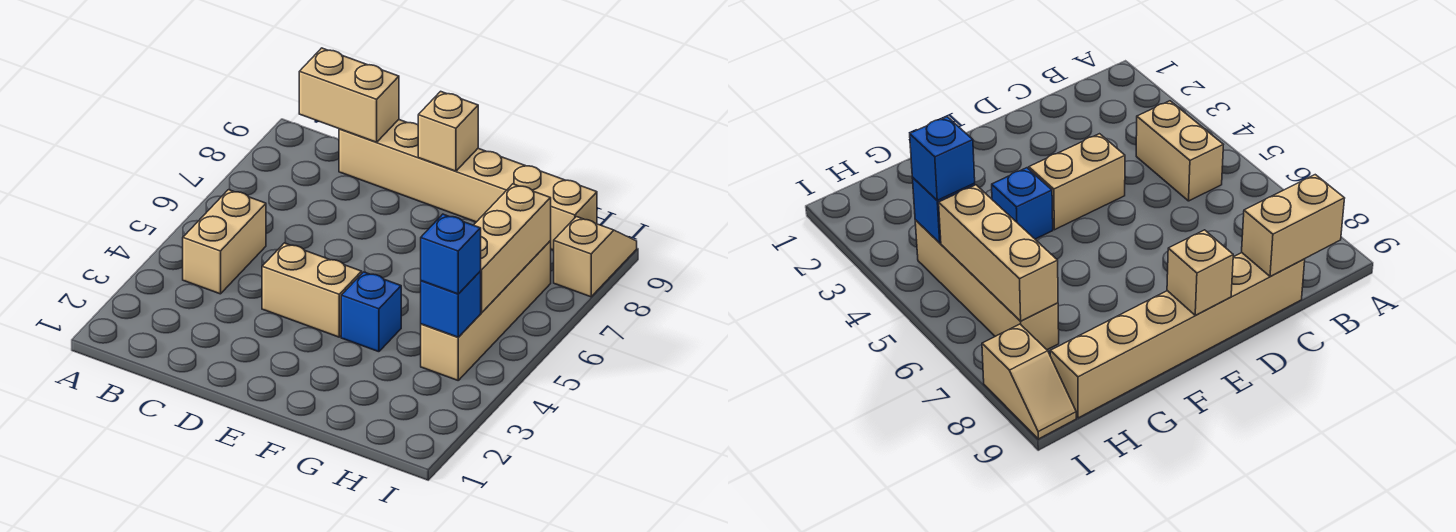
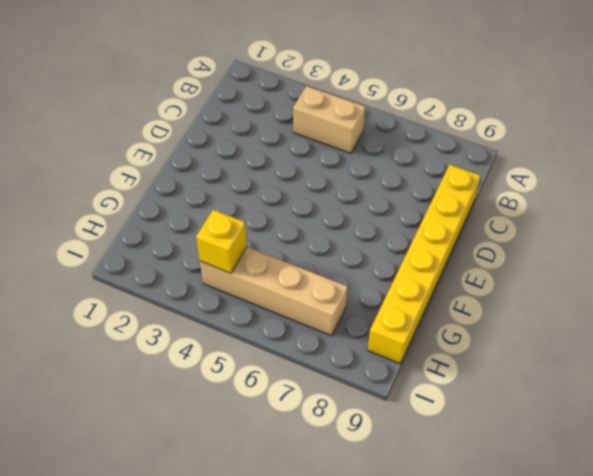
yellow brick C9:H9 level 1 -> tan brick C9:H9 level 1
yellow brick H4 level 2 -> blue brick H4 level 2
none -> tan brick D4:E4 level 1
none -> blue brick F4 level 1

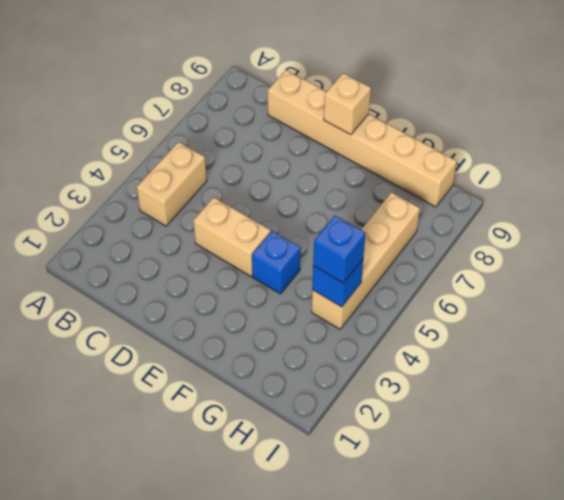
none -> tan slope I8:I9 level 1 top 8
none -> tan brick B9:C9 level 2

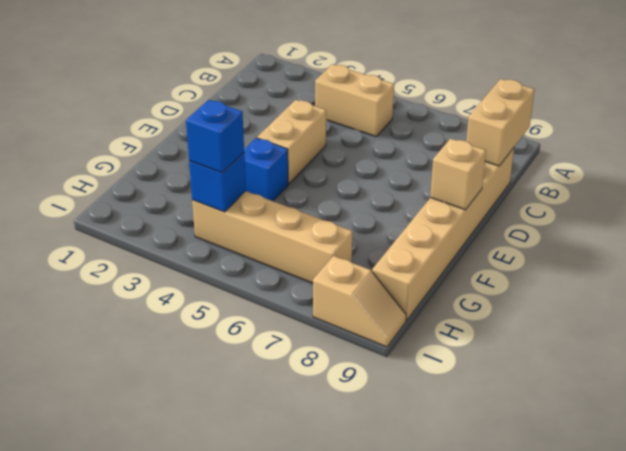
none -> tan brick H5:H7 level 2

